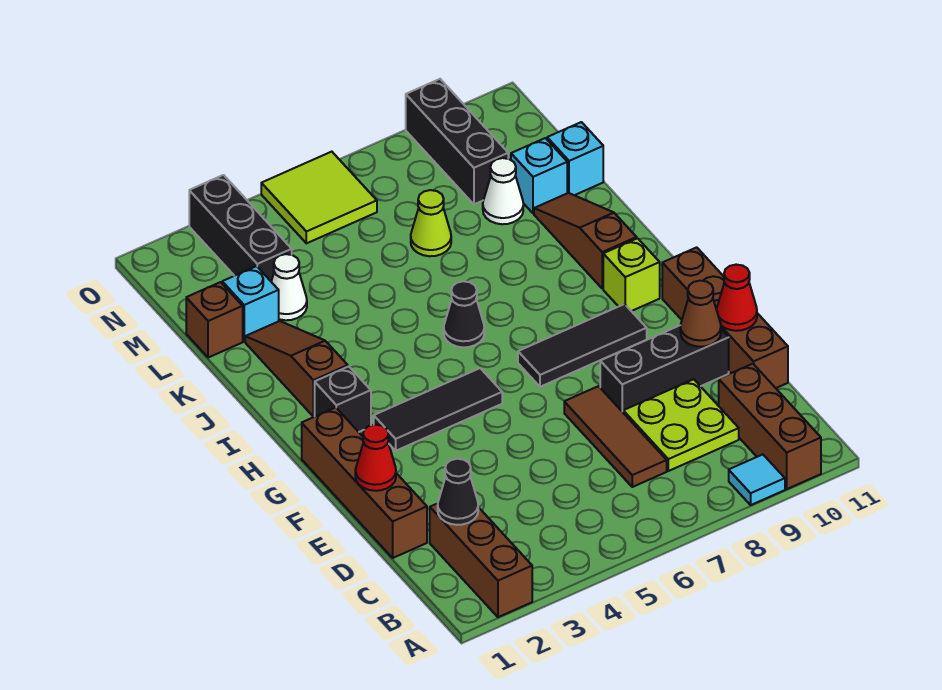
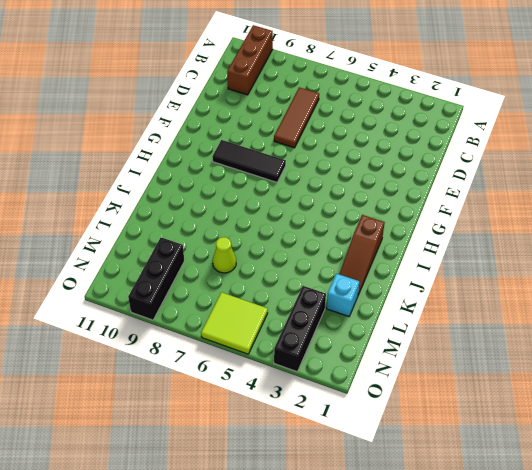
none -> brown brick A2:C2 level 1
none -> cyan tile A9 level 1
none -> lime plate C8:D9 level 1

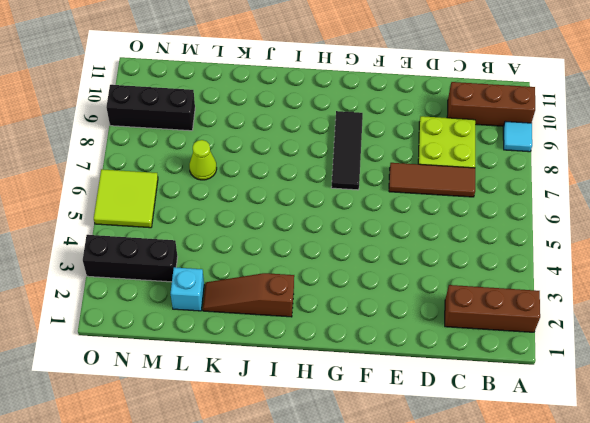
none -> brown brick D1:G1 level 1
none -> brown brick D11:G11 level 1
none -> black brick E8:E10 level 1

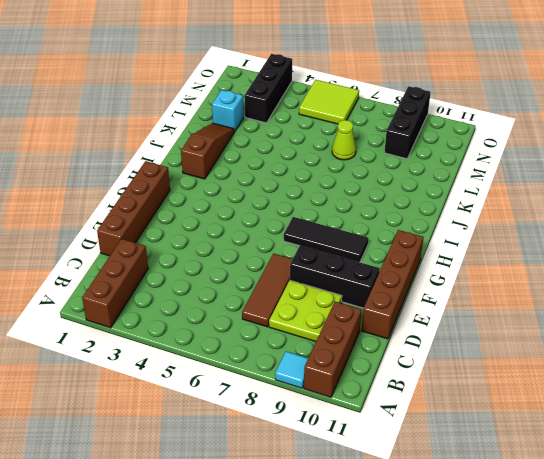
none -> black tile G3:G5 level 1
none -> black brick H2 level 1
none -> lime brick H10 level 1

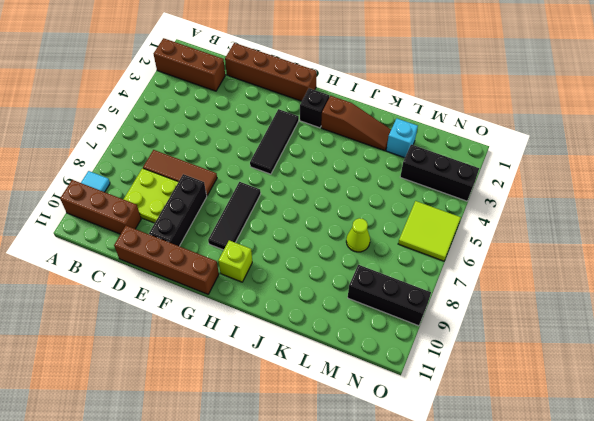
none -> black cone I6 level 1
none -> brown slope I10:K10 level 1 top I
none -> brown brick L1 level 1

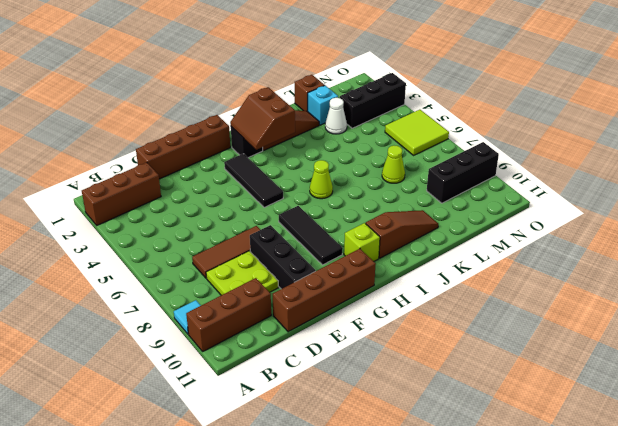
brown slope H2:I3 level 2 top I -> none
lime cone I6 level 1 -> black cone I6 level 1
none -> white cone L9 level 1
none -> cyan brick L10 level 1
none -> cyan brick L11 level 1

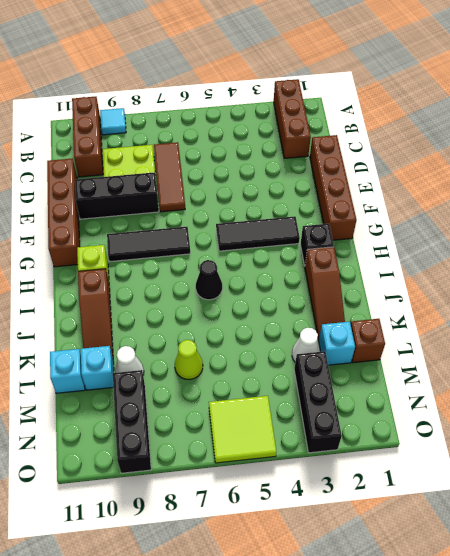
none -> black cone C2 level 2
none -> red cone E1 level 2
none -> brown cone E10 level 2

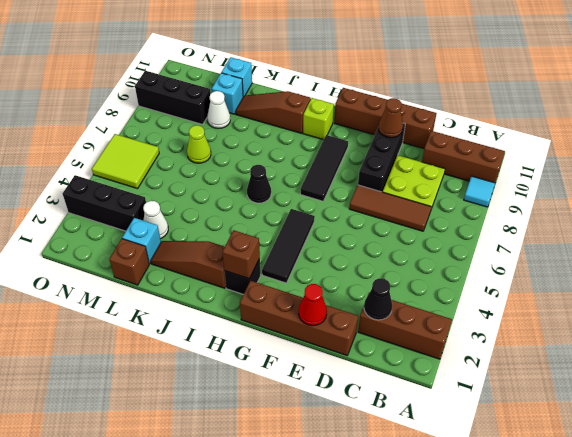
brown brick H2 level 2 -> none
none -> red cone E11 level 2

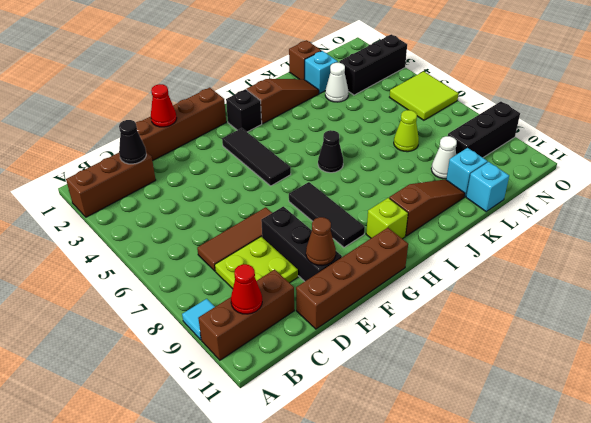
red cone B10 level 2 -> red cone E11 level 2

